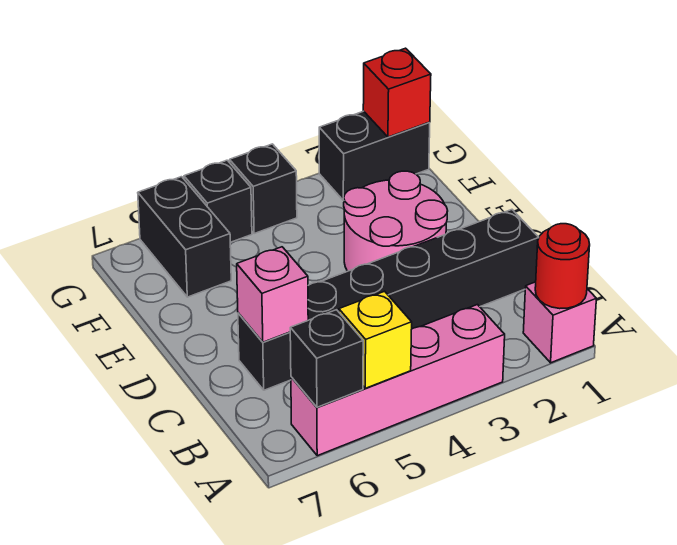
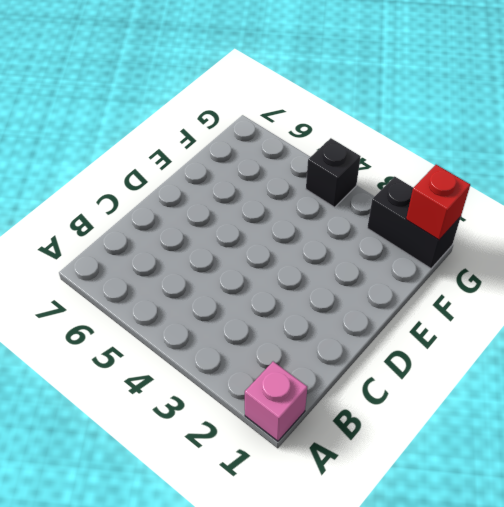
none -> pink brick A3:A6 level 1
none -> black brick C1:C6 level 1
none -> pink round brick D2:E3 level 1

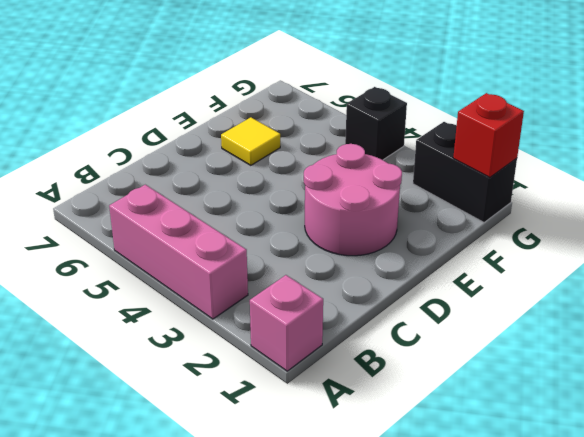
pink brick A3:A5 level 1 -> pink brick A3:A6 level 1
yellow tile E6 level 1 -> none
none -> black brick C1:C6 level 1
none -> black brick F6:G6 level 1
none -> black brick G5 level 1

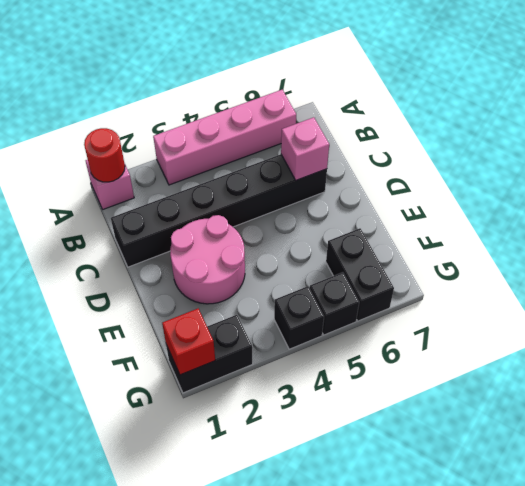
none -> yellow brick A5 level 2
none -> black brick A6 level 2

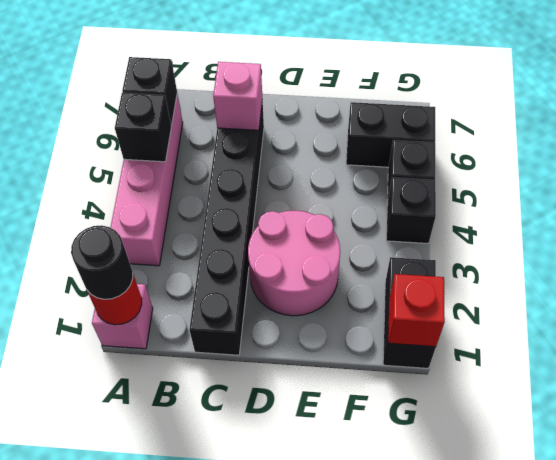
black round brick A1 level 3 -> none
black brick A5 level 2 -> yellow brick A5 level 2

